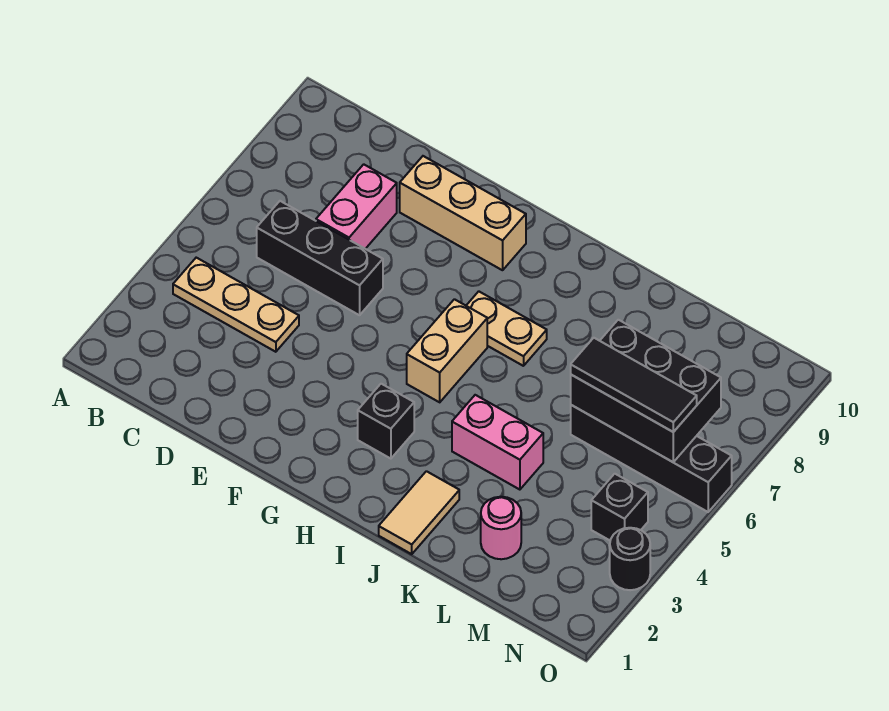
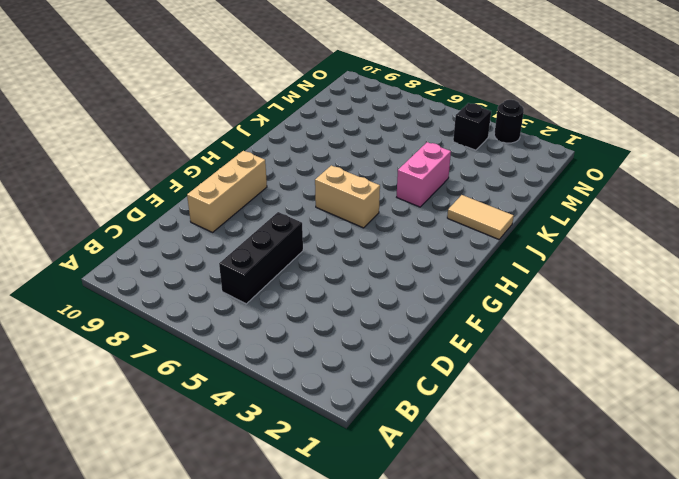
none -> tan plate B4:D4 level 1
none -> pink brick D7:D8 level 1
none -> black brick H3 level 1

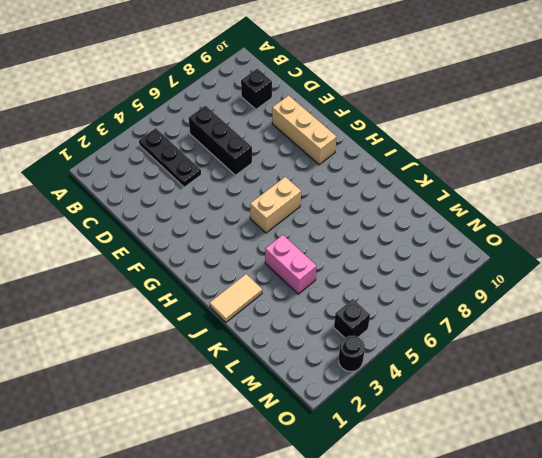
black plate B4:D4 level 1 -> tan plate B4:D4 level 1
black brick C9 level 1 -> black brick H3 level 1
none -> pink brick D7:D8 level 1
none -> tan plate H7:I7 level 1
none -> pink round brick L2 level 1

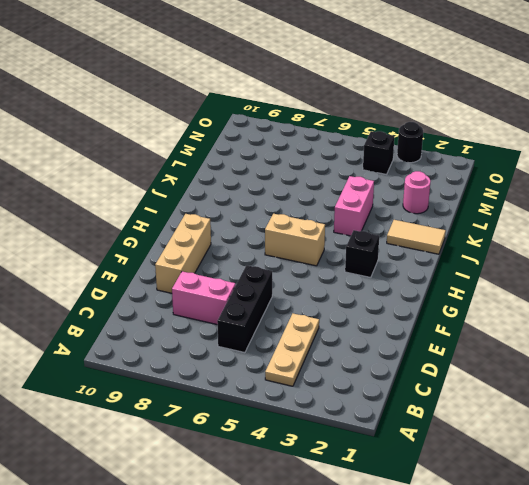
none -> tan plate H7:I7 level 1
none -> black brick L6:O6 level 1
none -> black brick L6:N7 level 2

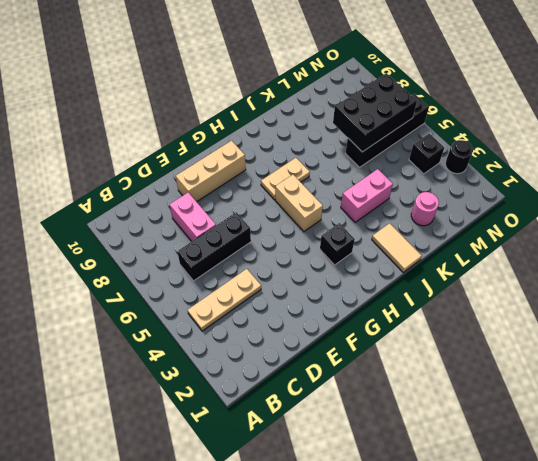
none -> black tile L6:N6 level 3

